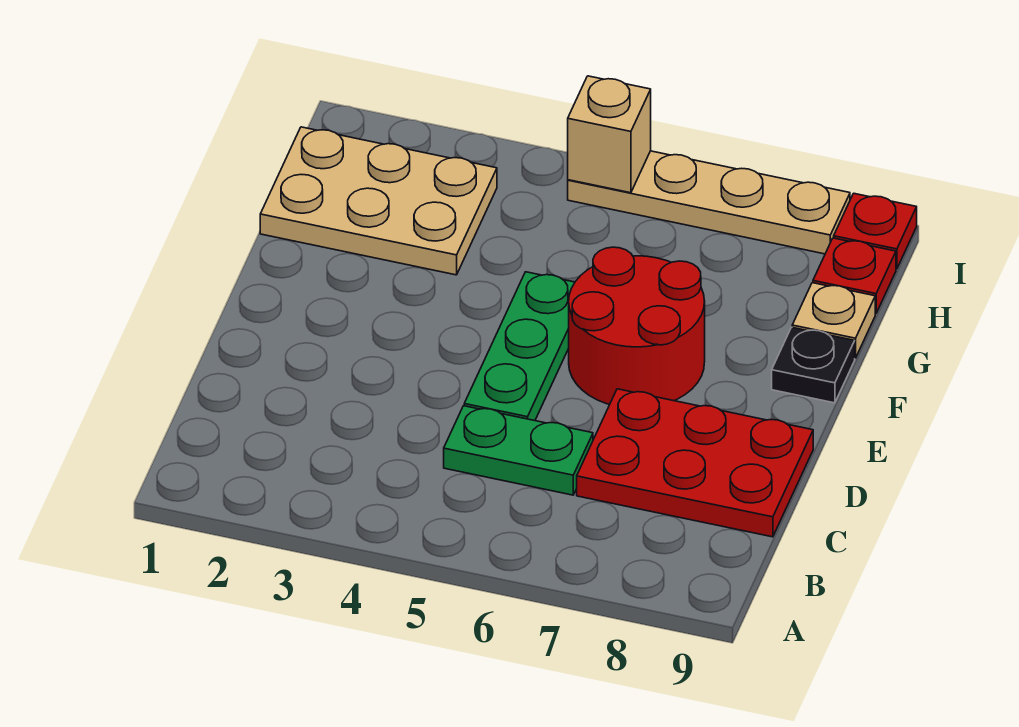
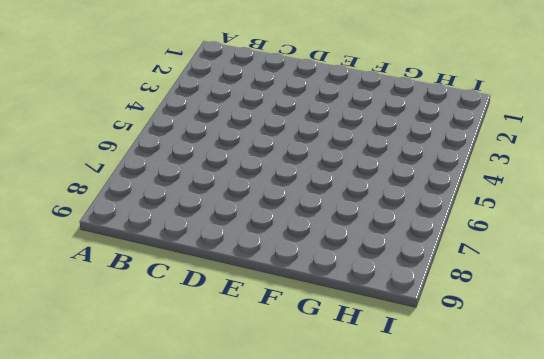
none -> green plate C5:C6 level 1
none -> red plate C7:D9 level 1

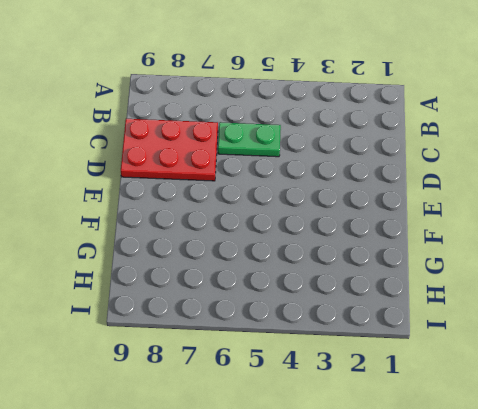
none -> green plate D5:F5 level 1
none -> red round brick E6:F7 level 1

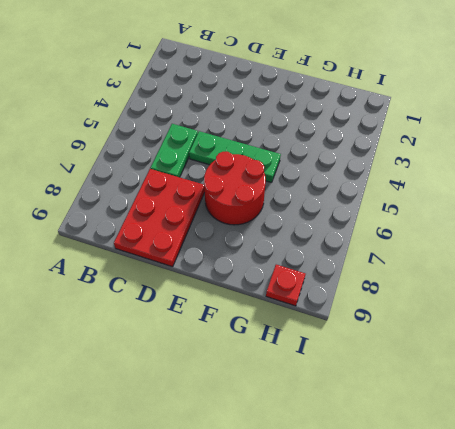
none -> black plate F9 level 1
none -> tan plate G1:H3 level 1

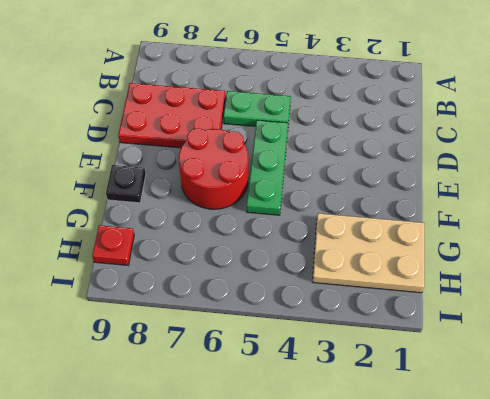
none -> tan plate G9 level 1
none -> tan plate I5:I8 level 1

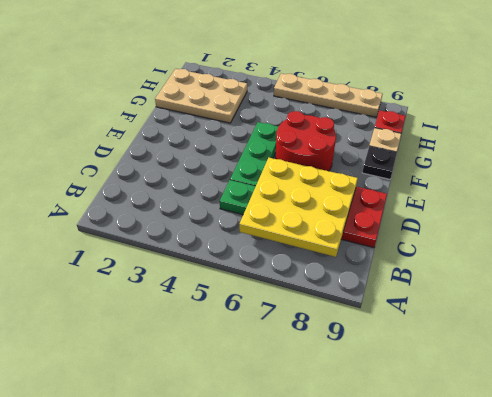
yellow plate B6:D8 level 2 -> none
none -> red plate I9 level 1
none -> tan brick I5 level 2

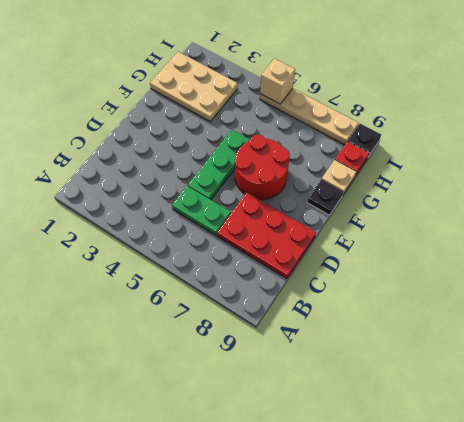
black plate I9 level 1 -> red plate I9 level 1

